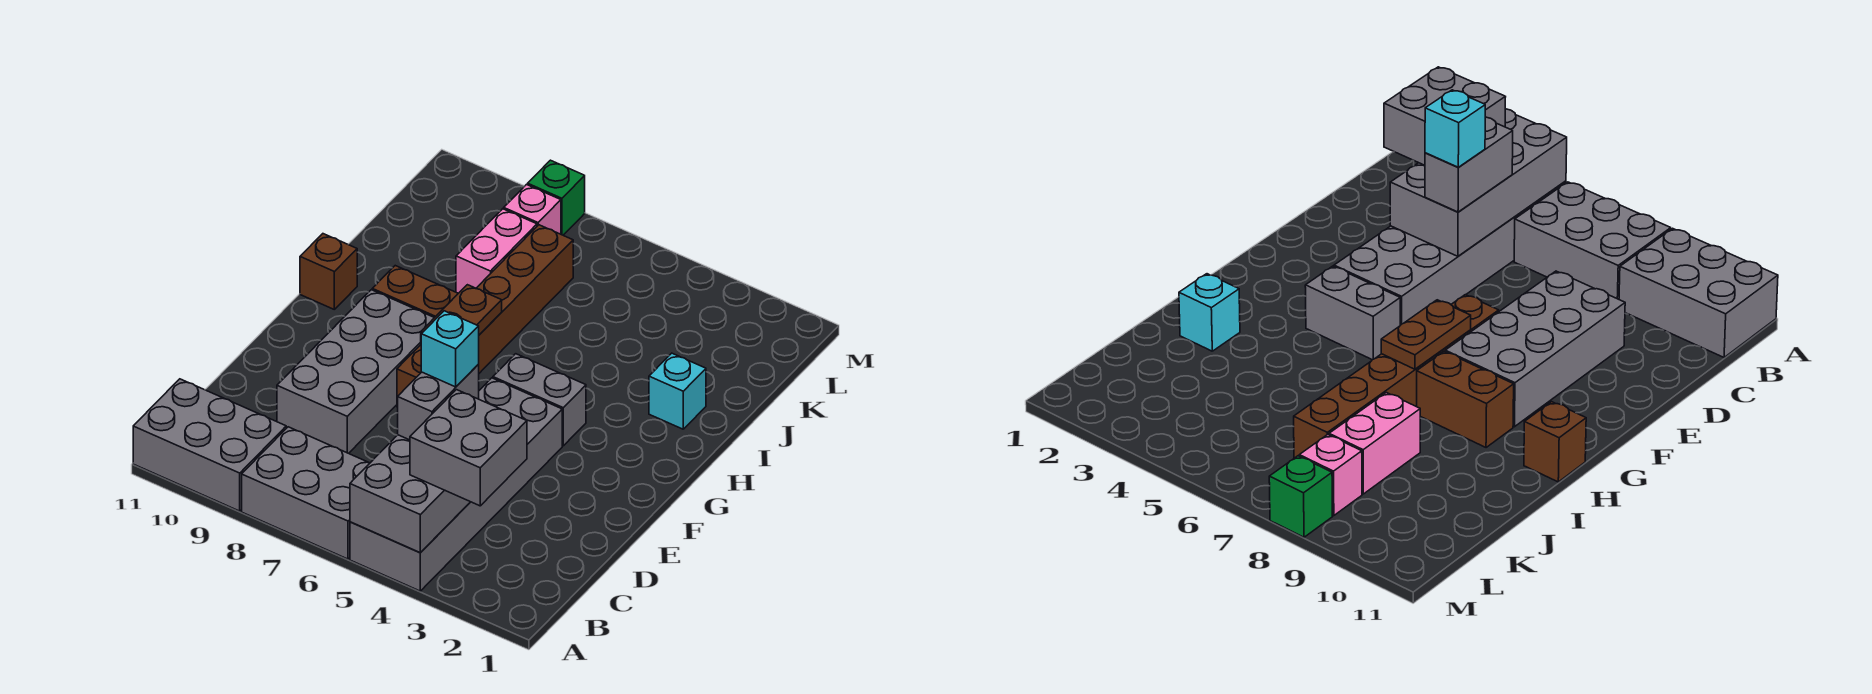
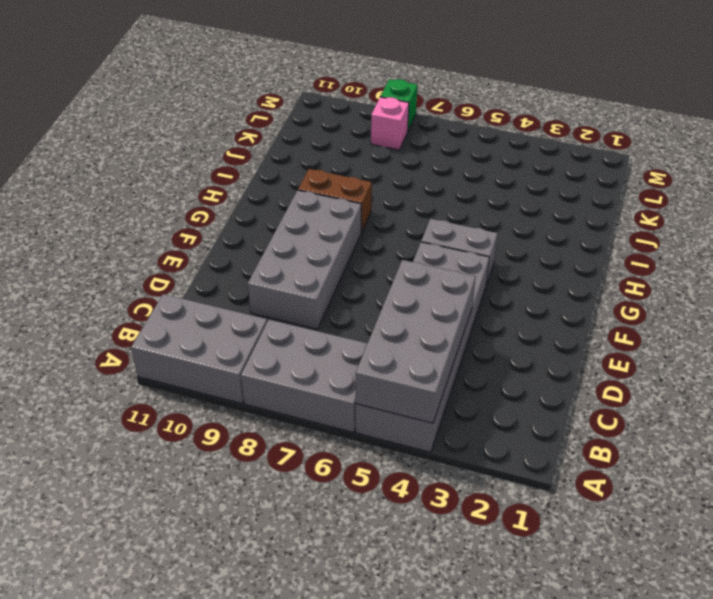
none -> brown brick F7:K7 level 1
none -> brown brick H11 level 1
none -> cyan brick I2 level 1

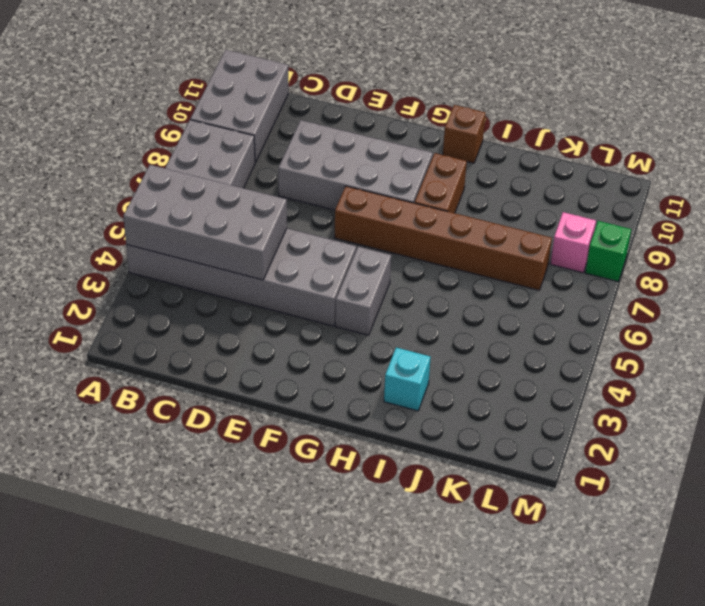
none -> pink brick J8:K8 level 1
none -> brown plate G7:H7 level 2
none -> grey brick B3:C4 level 3

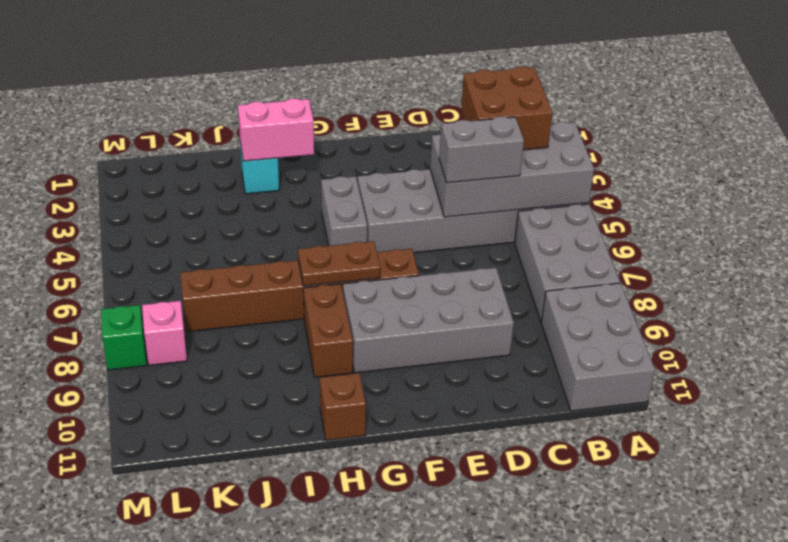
brown brick B3:C4 level 3 -> grey brick B3:C4 level 3
pink brick H2:I2 level 2 -> pink brick J8:K8 level 1
none -> cyan brick D5 level 4

